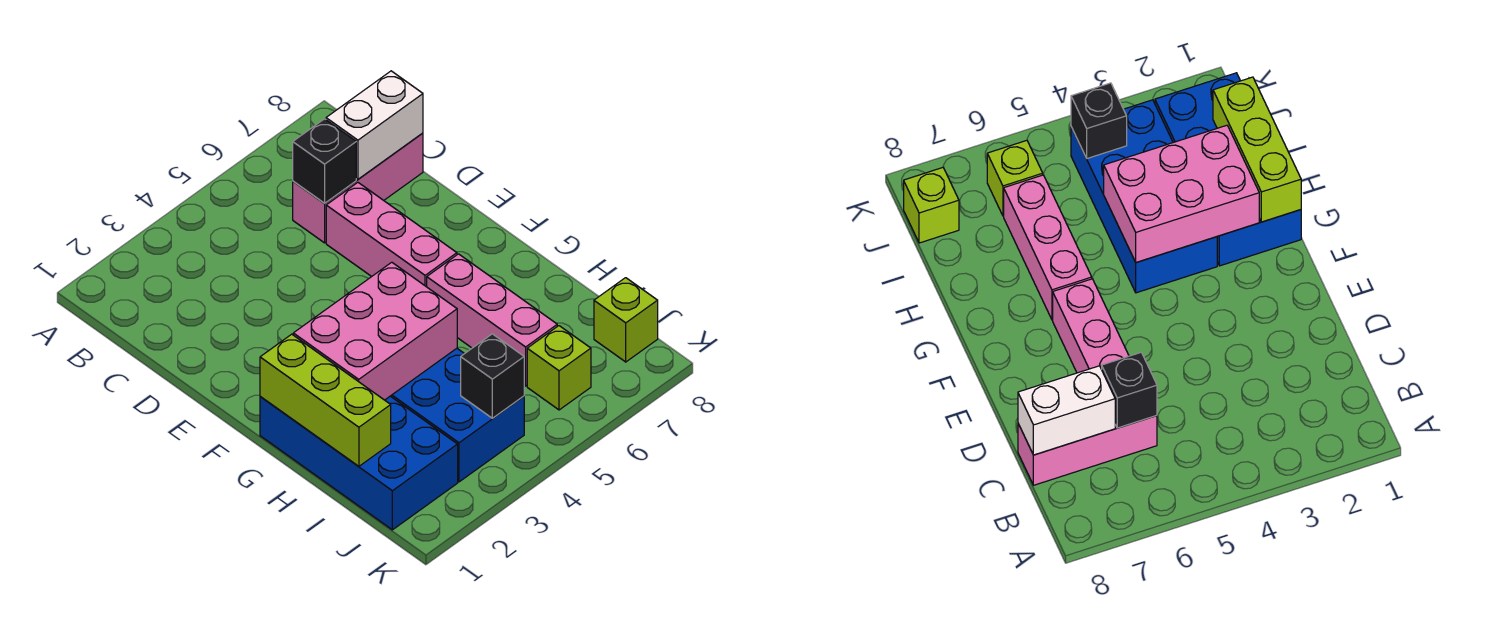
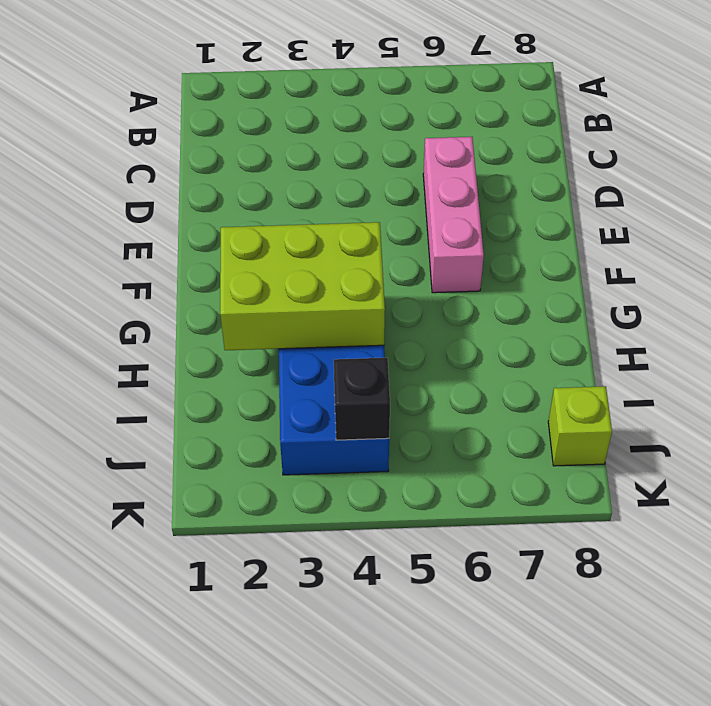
lime brick G2:H4 level 2 -> pink brick G2:H4 level 2
none -> pink brick C6:C8 level 1
none -> blue brick G1:J2 level 1
none -> pink brick G6:I6 level 1

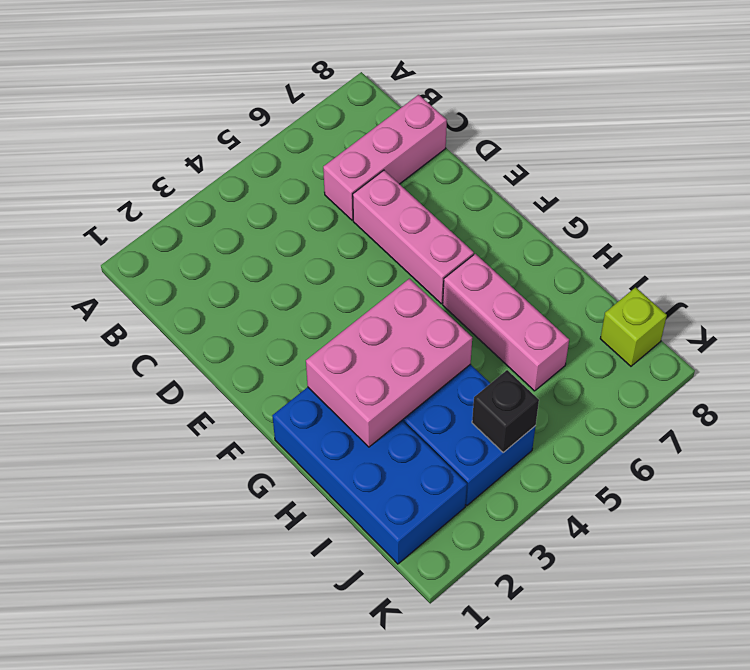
none -> lime brick J6 level 1
none -> black brick C6 level 2
none -> white brick C7:C8 level 2

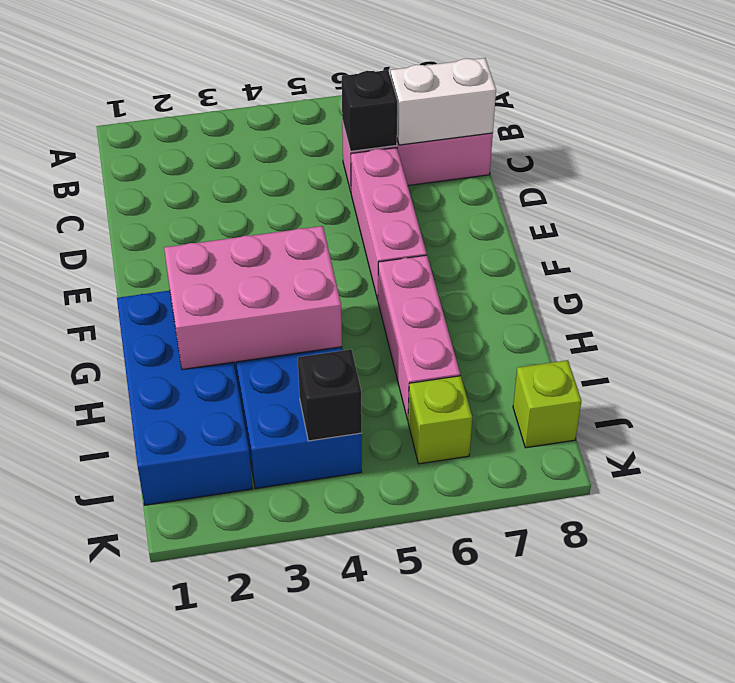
none -> lime brick G1:I1 level 2

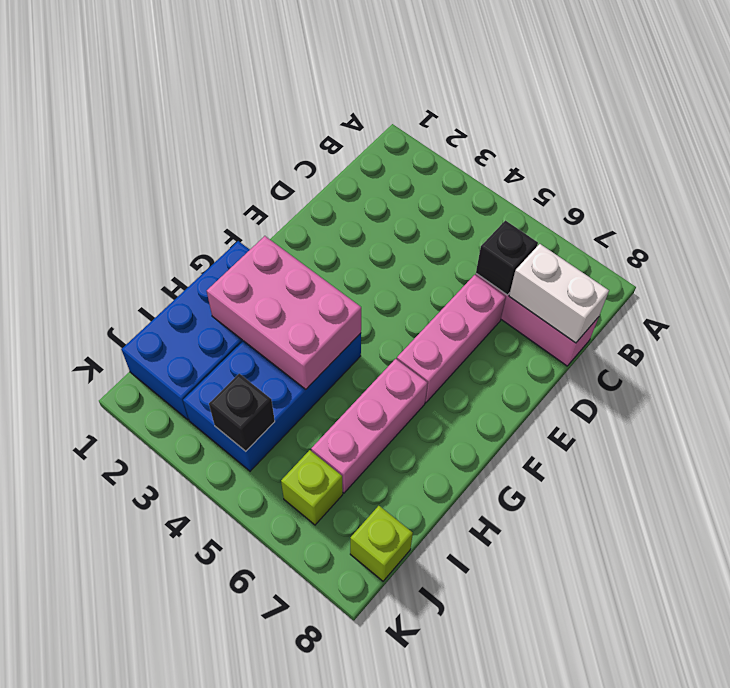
none -> lime brick G1:I1 level 2

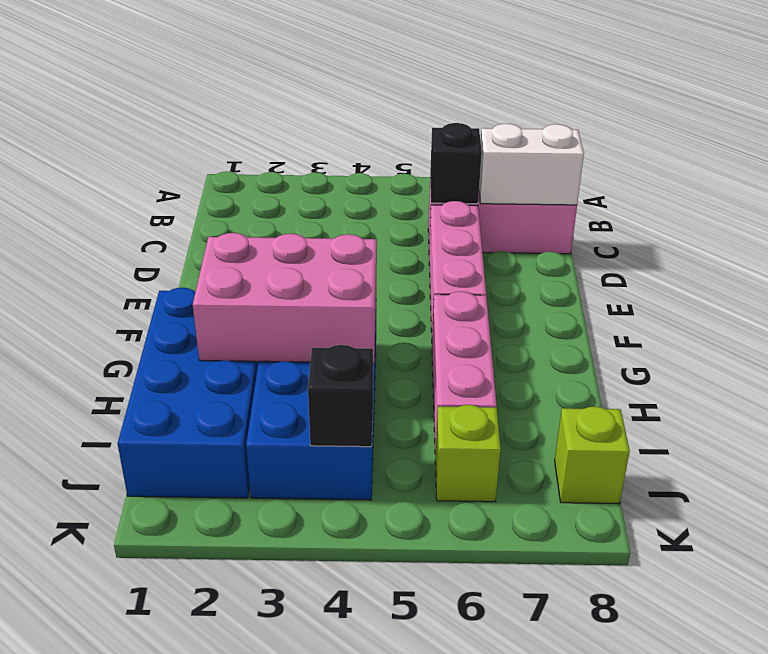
none -> lime brick G1:I1 level 2

